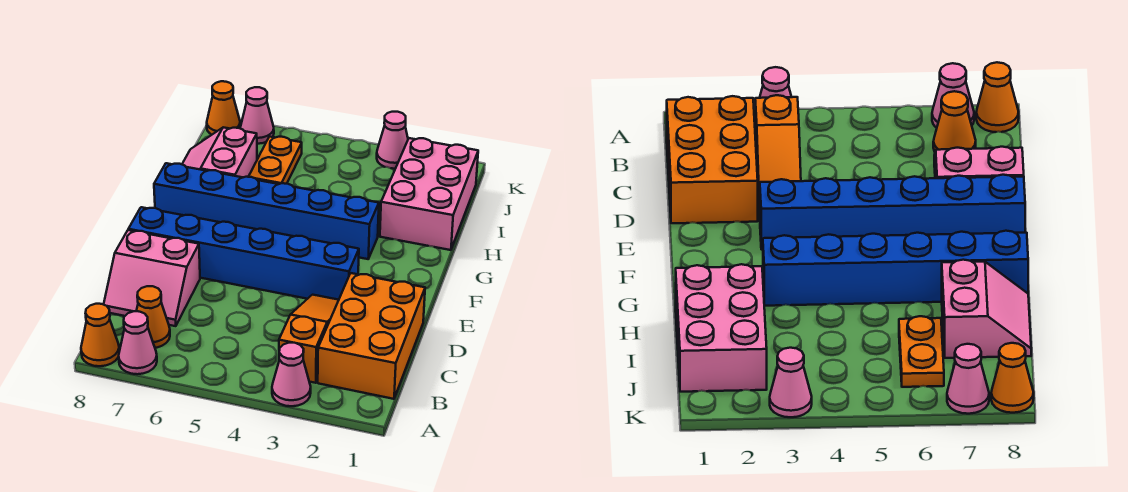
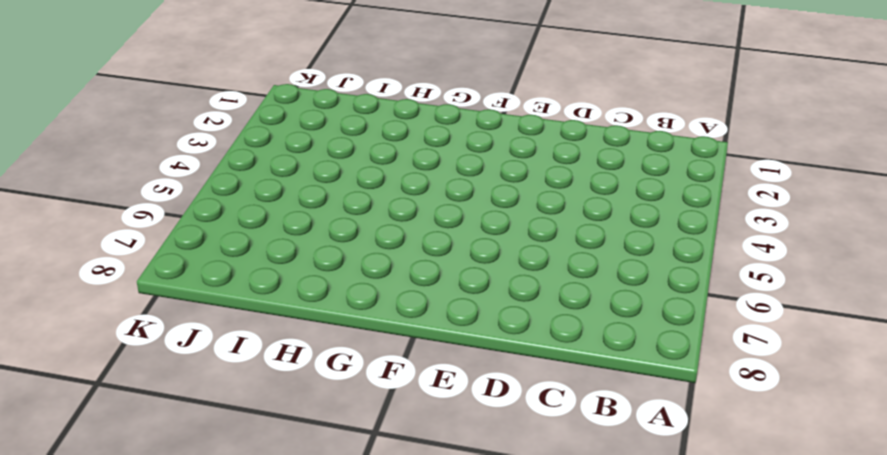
none -> pink cone A3 level 1
none -> pink cone A7 level 1
none -> orange cone A8 level 1

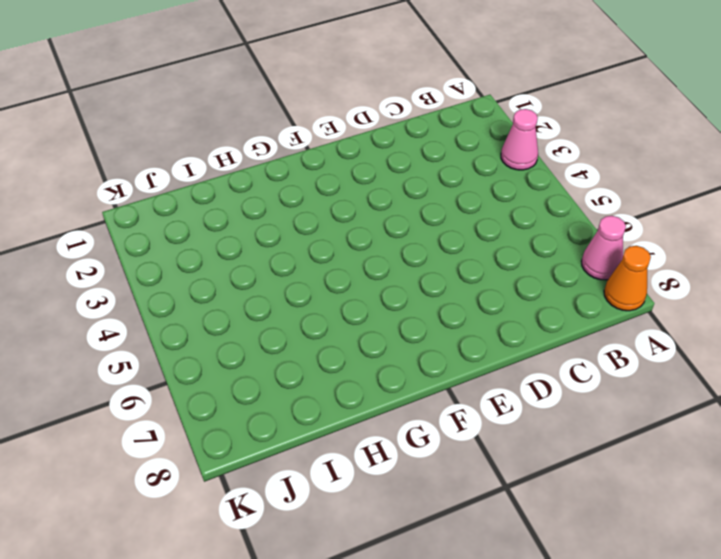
none -> orange brick B1:D2 level 1
none -> orange slope B3:D3 level 1 top B
none -> orange cone B7 level 1

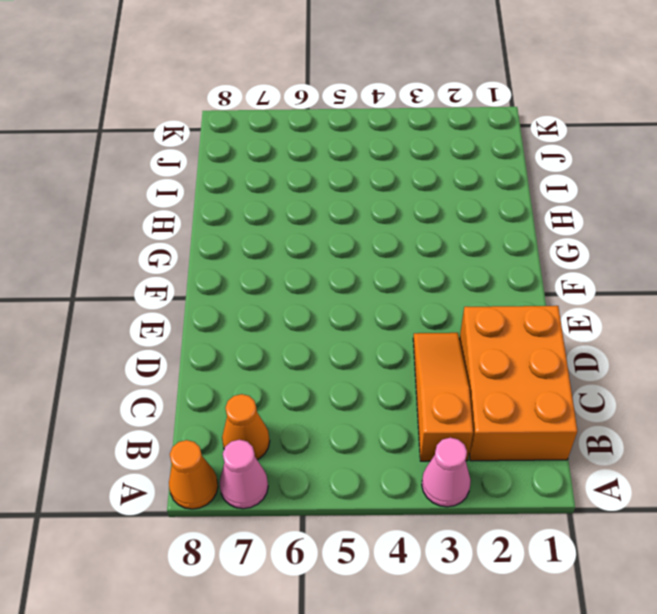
none -> pink slope C7:D8 level 1 top D
none -> blue brick E3:E8 level 1
none -> blue brick G3:G8 level 1

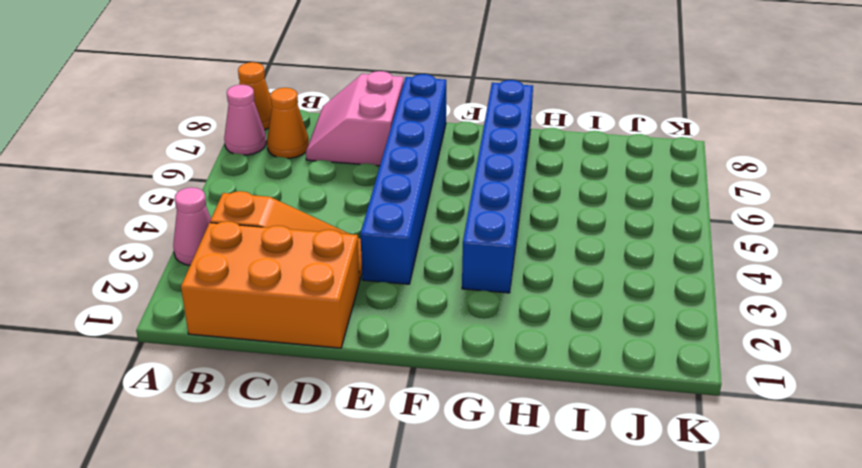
none -> pink brick H1:J2 level 1
none -> pink slope H7:I8 level 1 top 7
none -> orange plate I6:J6 level 1

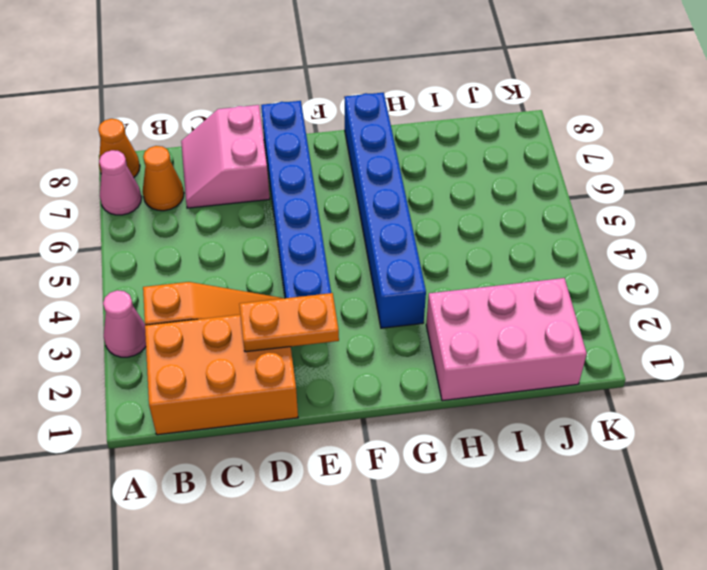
orange plate D2:E2 level 2 -> orange plate I6:J6 level 1
none -> pink slope H7:I8 level 1 top 7
none -> pink cone K3 level 1
none -> pink cone K7 level 1

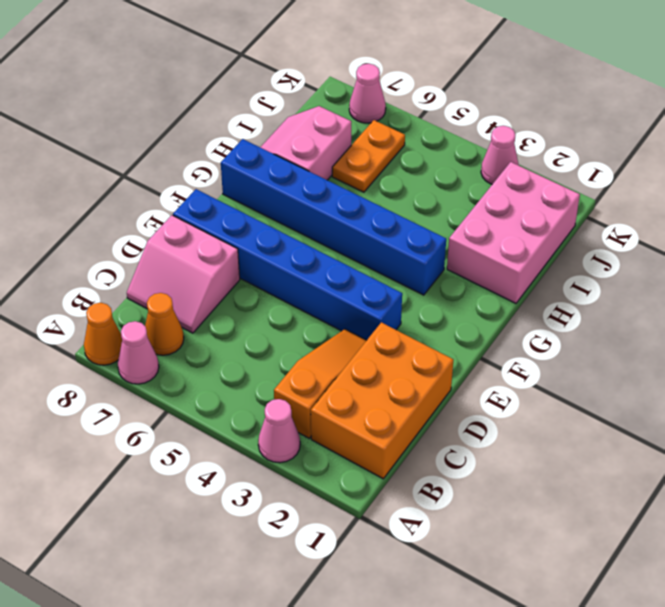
none -> orange cone K8 level 1

